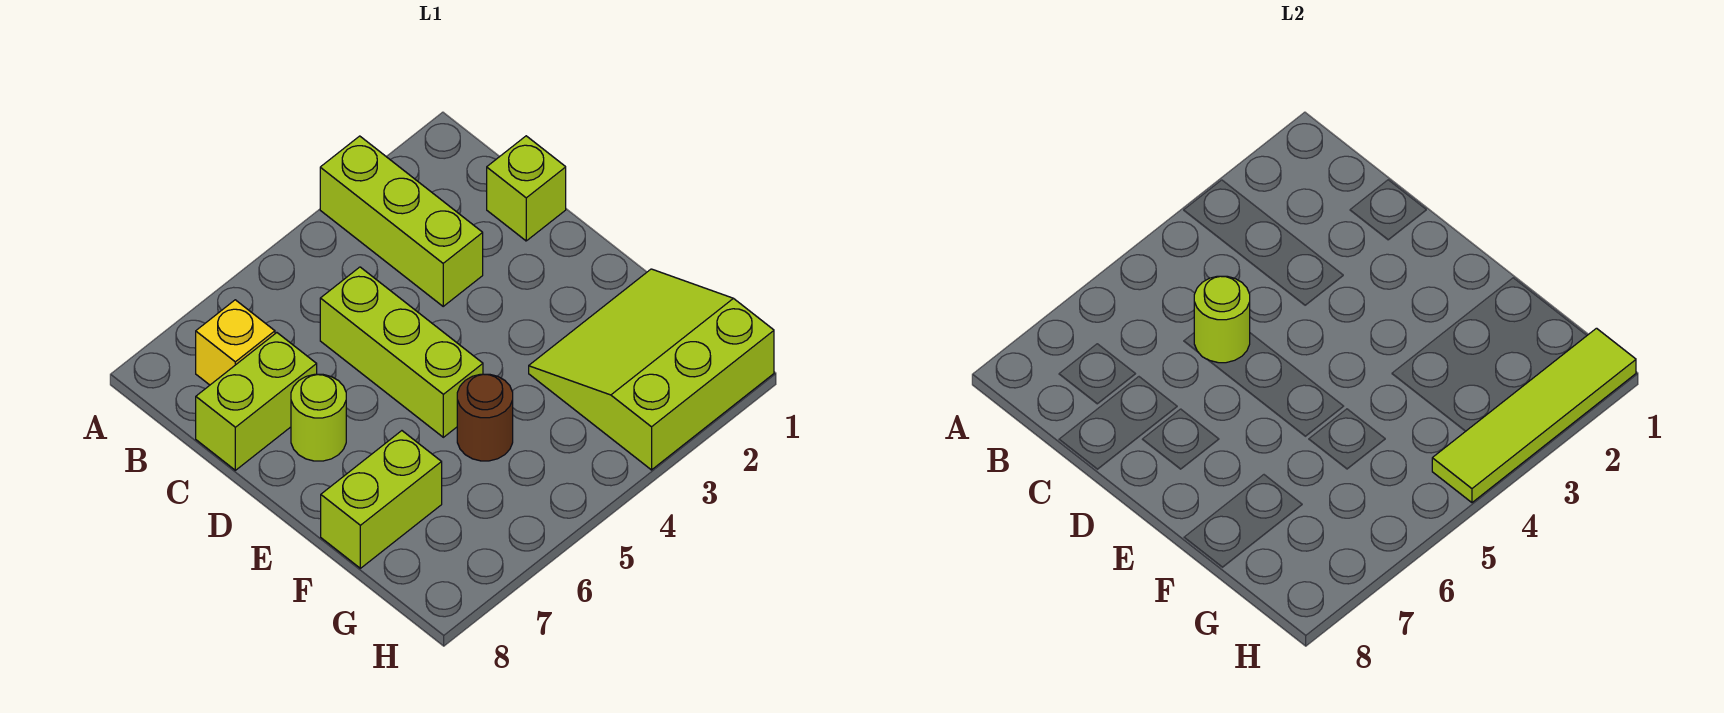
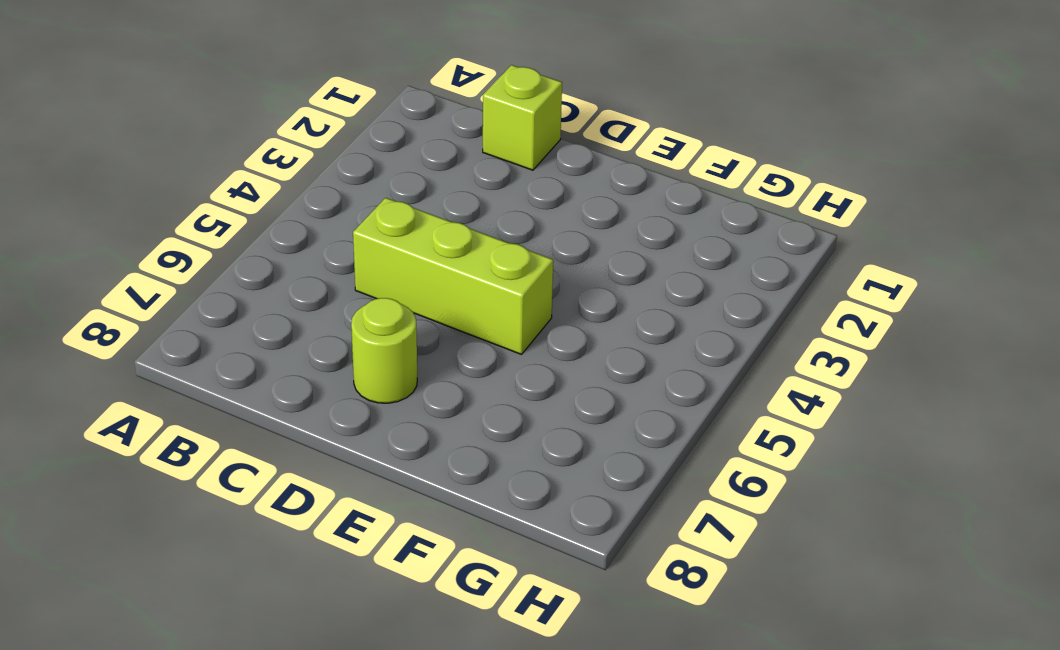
none -> lime brick A3:C3 level 1
none -> yellow brick B7 level 1

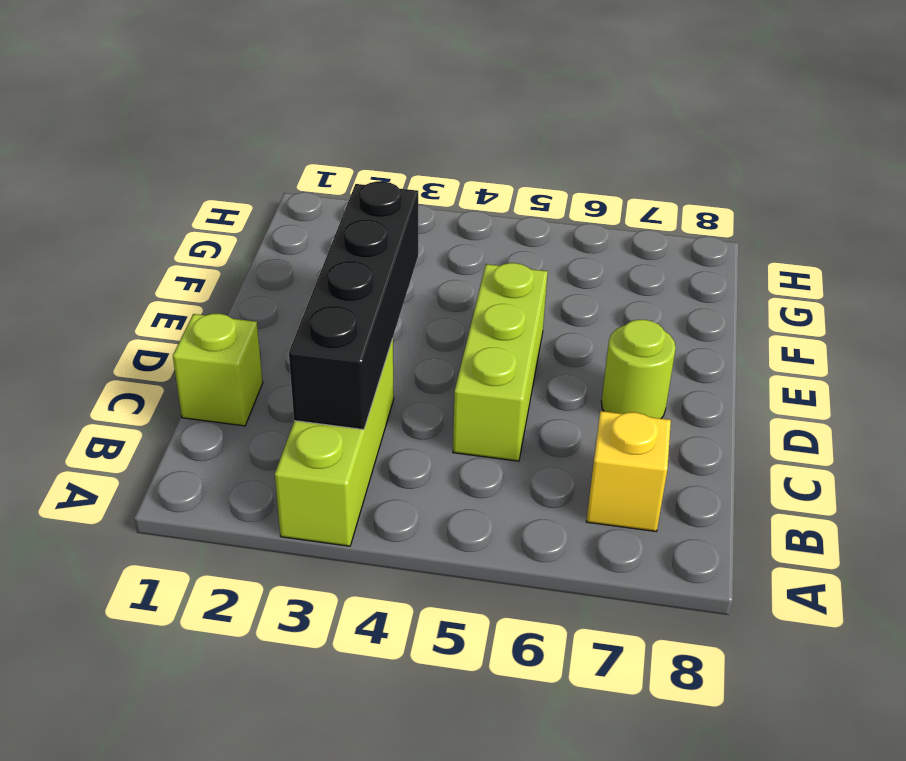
black brick B3:E3 level 2 -> none
none -> lime brick C7:C8 level 1
none -> lime slope F1:H3 level 1 top H

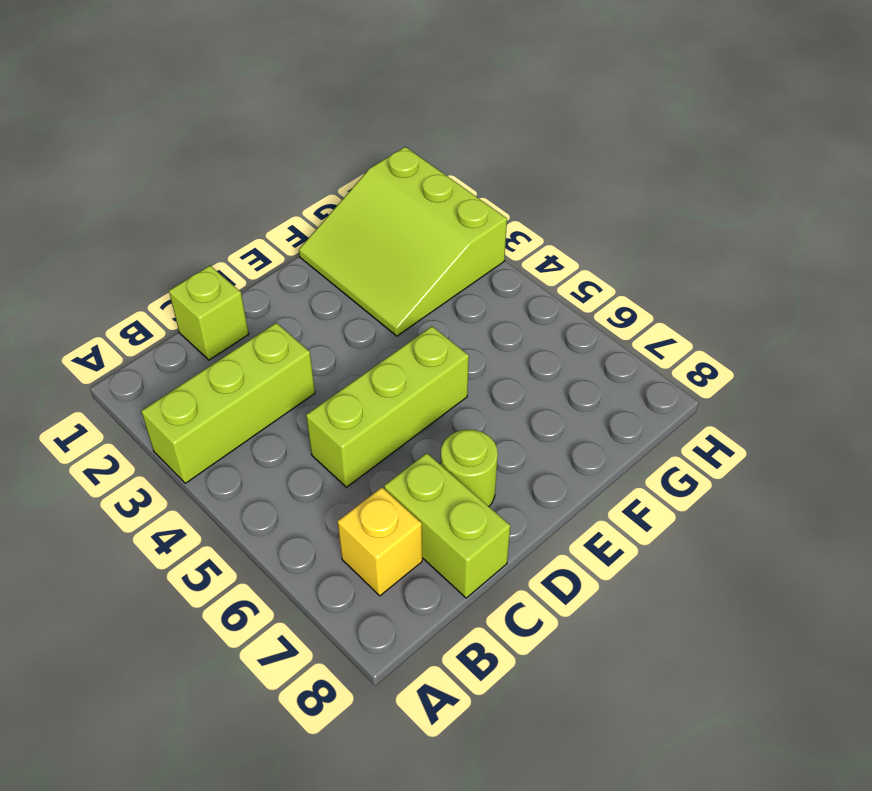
none -> brown round brick F5 level 1
none -> lime brick F7:F8 level 1

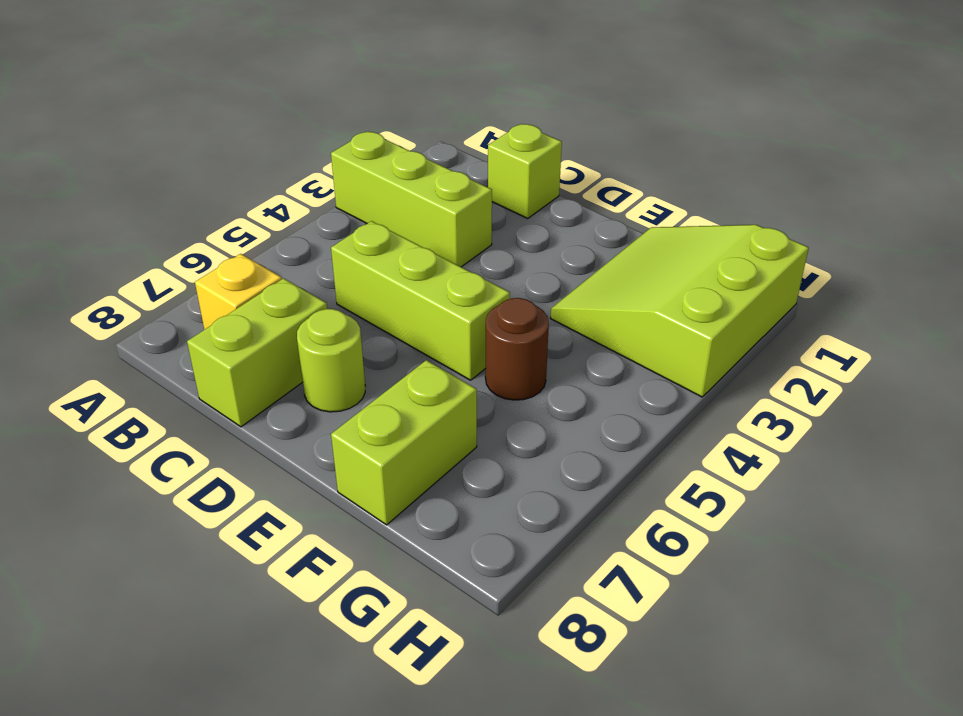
none -> lime round brick C5 level 2
none -> lime tile H1:H4 level 2

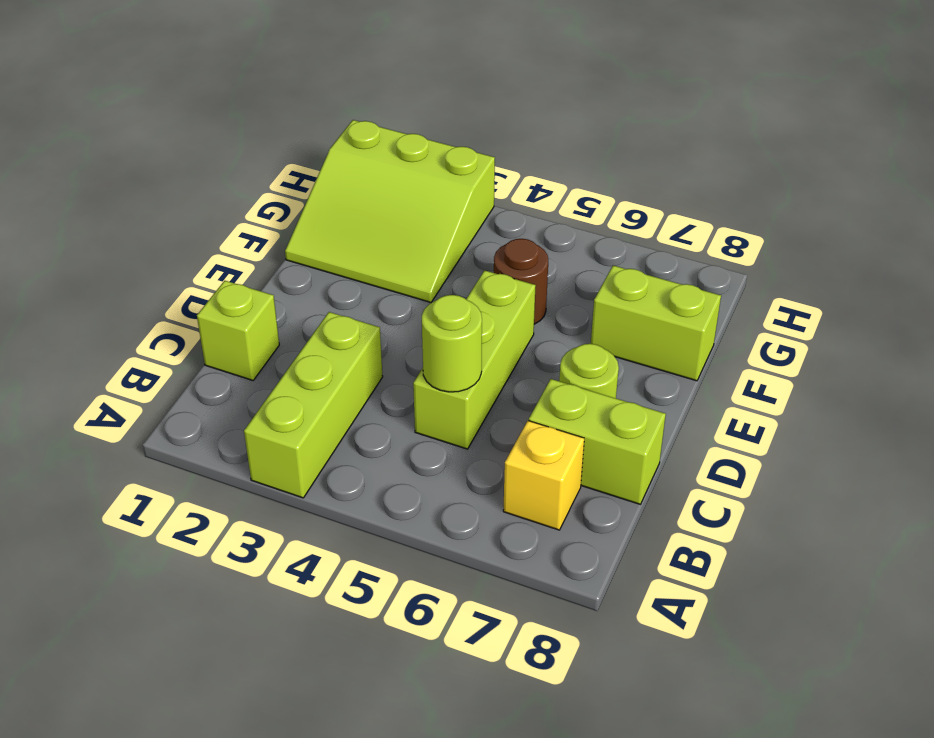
none -> lime tile H1:H4 level 2

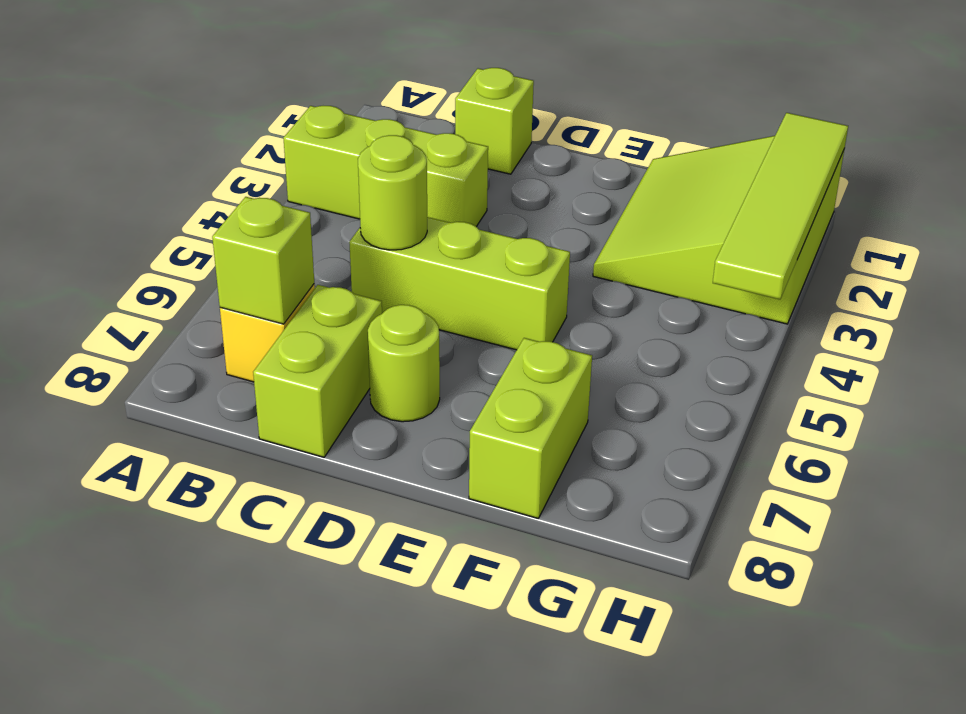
lime brick B7 level 2 -> none
none -> brown round brick F5 level 1

